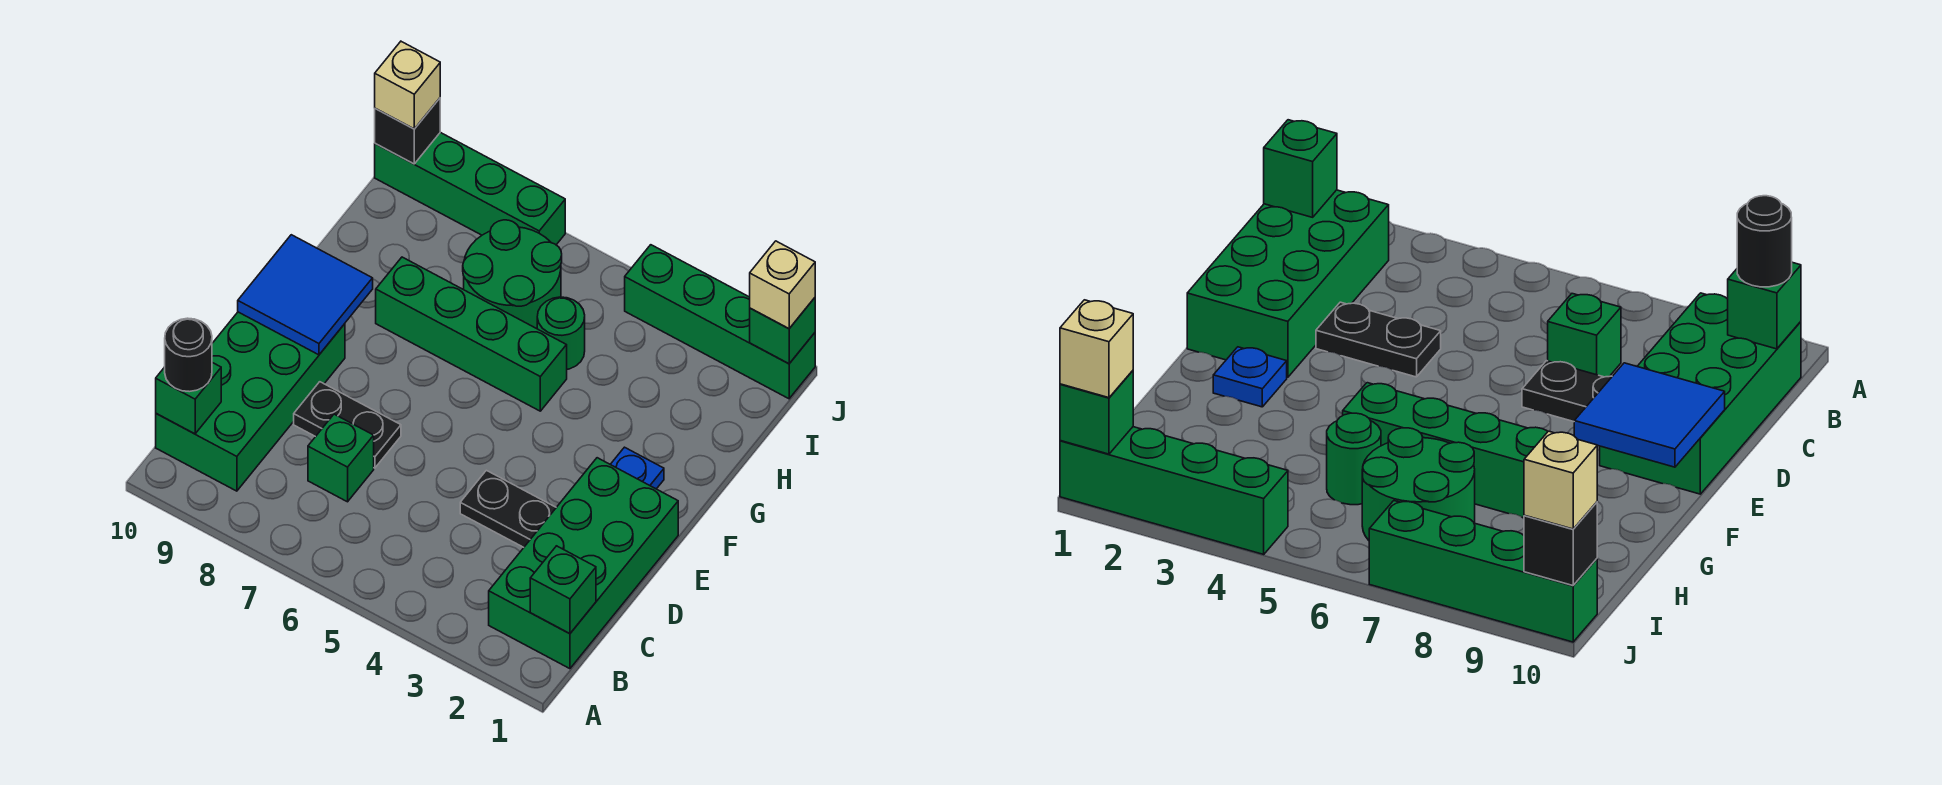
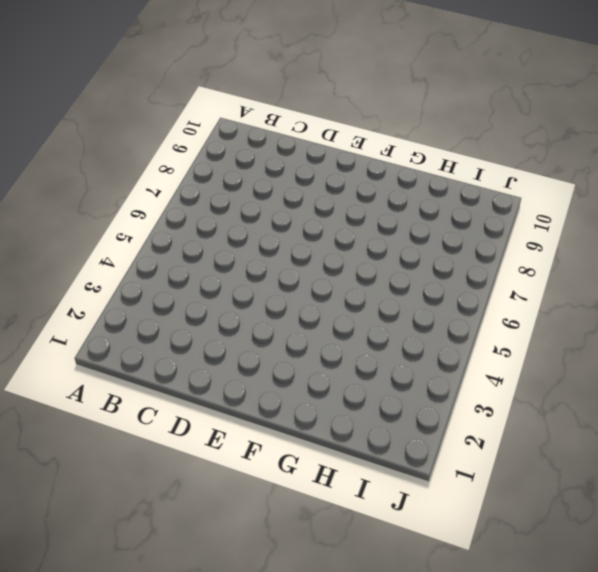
none -> green brick B1:E2 level 1
none -> green brick B9:E10 level 1
none -> green brick C7 level 1

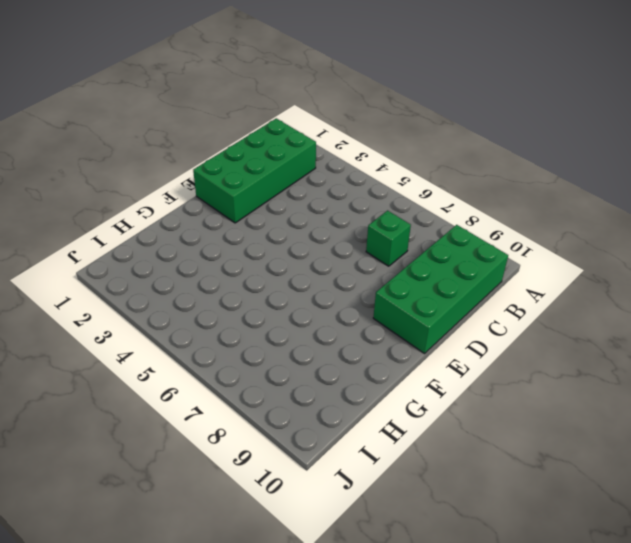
none -> black plate D3:D4 level 1
none -> black plate D7:D8 level 1
none -> blue plate F2 level 1

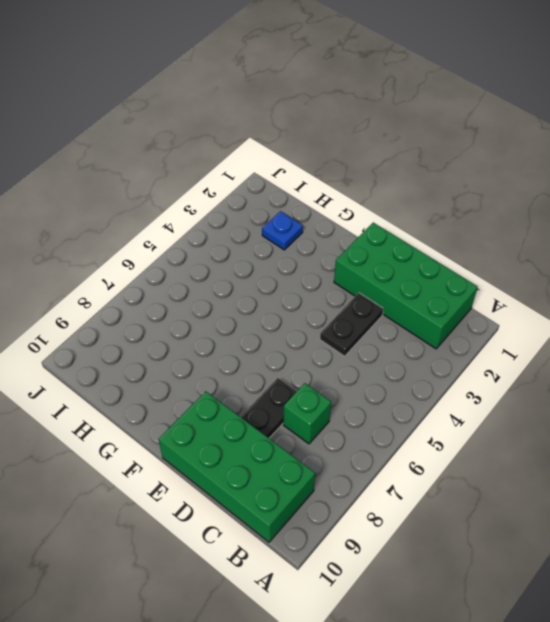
blue plate H2 level 1 -> blue plate F2 level 1
none -> green brick G5:G8 level 1
none -> green round brick H5 level 1
none -> green round brick H6:I7 level 1

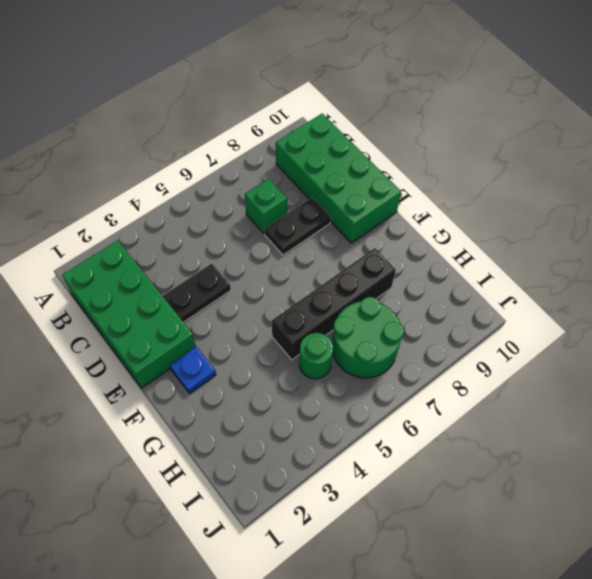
black brick G5:G8 level 1 -> green brick G5:G8 level 1
none -> green brick J1:J4 level 1
none -> green brick J7:J10 level 1
none -> green brick B1 level 2

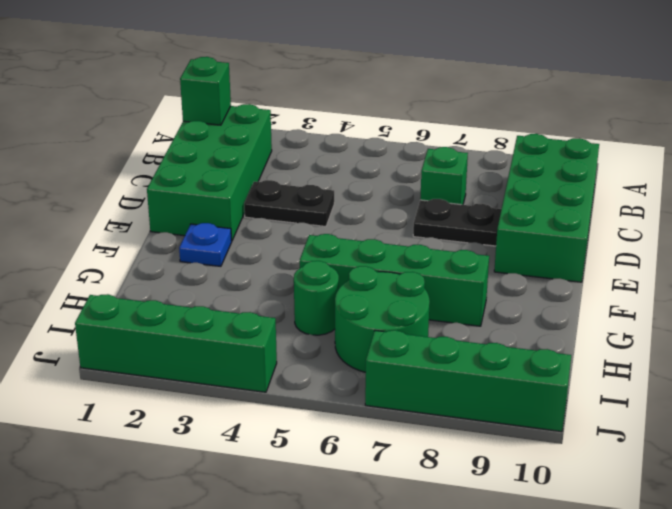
none -> green brick B10 level 2
none -> blue tile E9:F10 level 2
none -> green brick J1 level 2

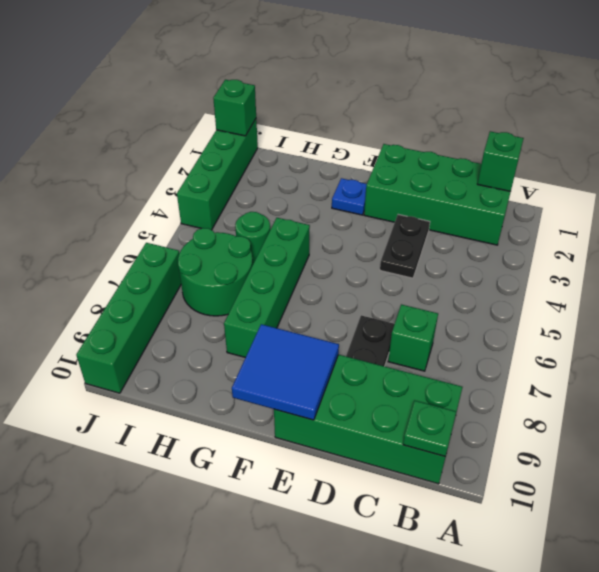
green plate B10 level 2 -> green brick B10 level 2
none -> black brick J10 level 2
none -> black round brick B10 level 3
none -> tan brick J1 level 3

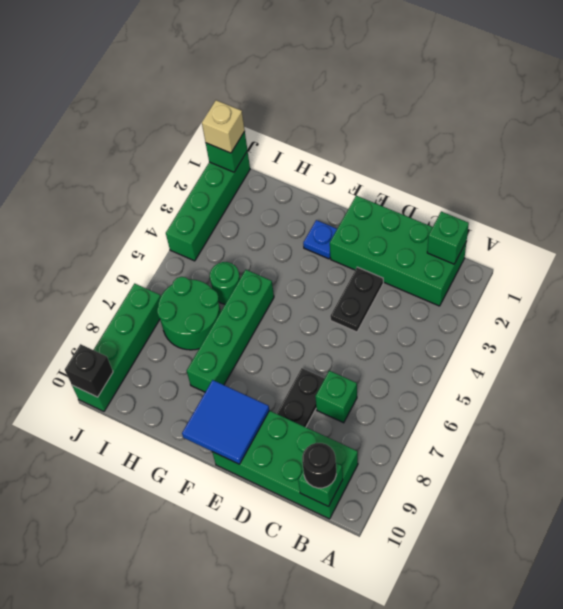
none -> tan brick J10 level 3

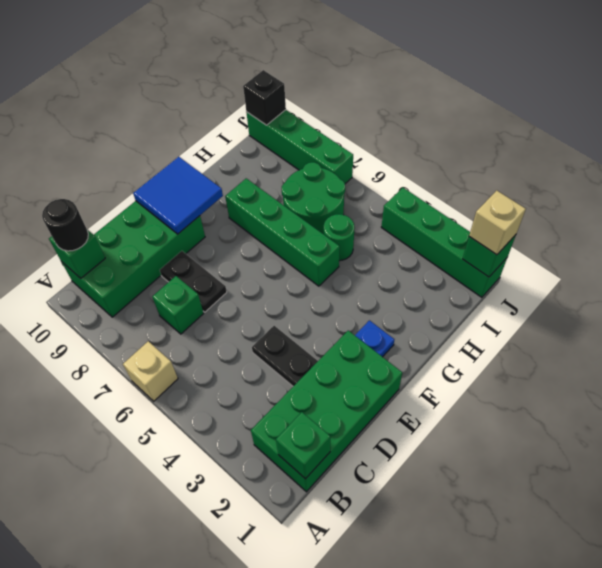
tan brick A6 level 1 -> tan brick J10 level 3

